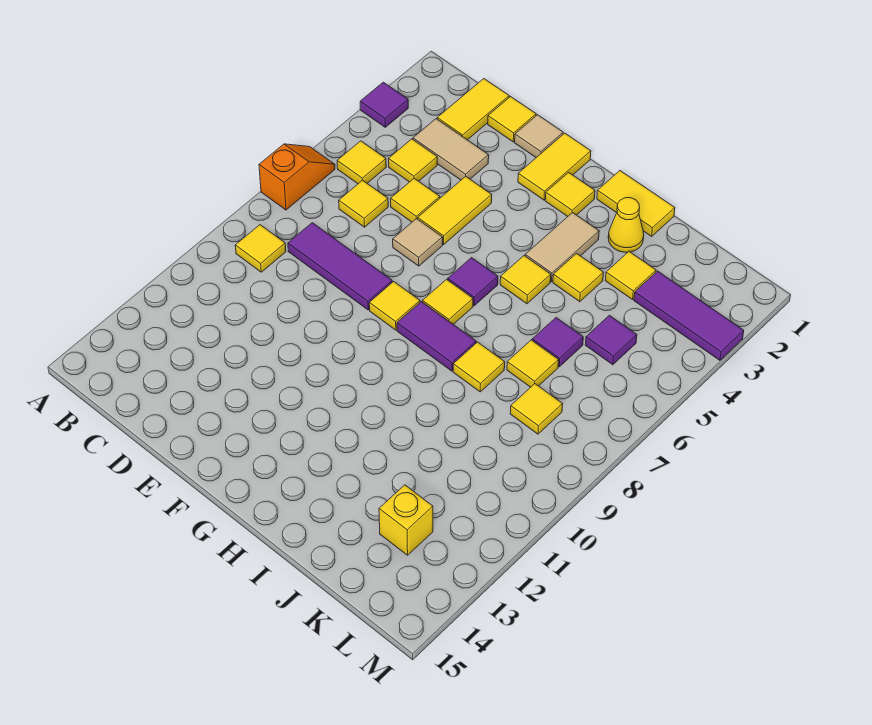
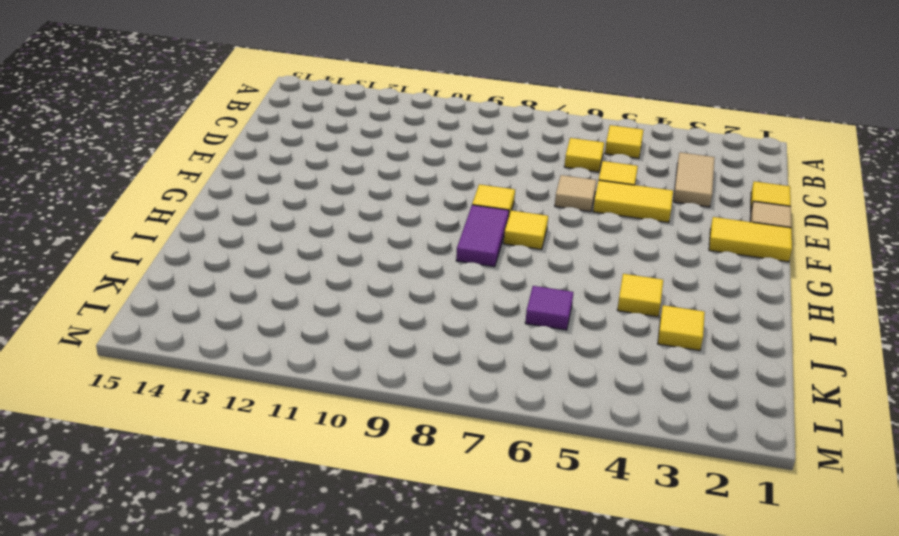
none -> purple tile A3 level 1
none -> orange slope A6:A7 level 1 top 7
none -> yellow tile B9 level 1
none -> yellow tile C1:C2 level 1

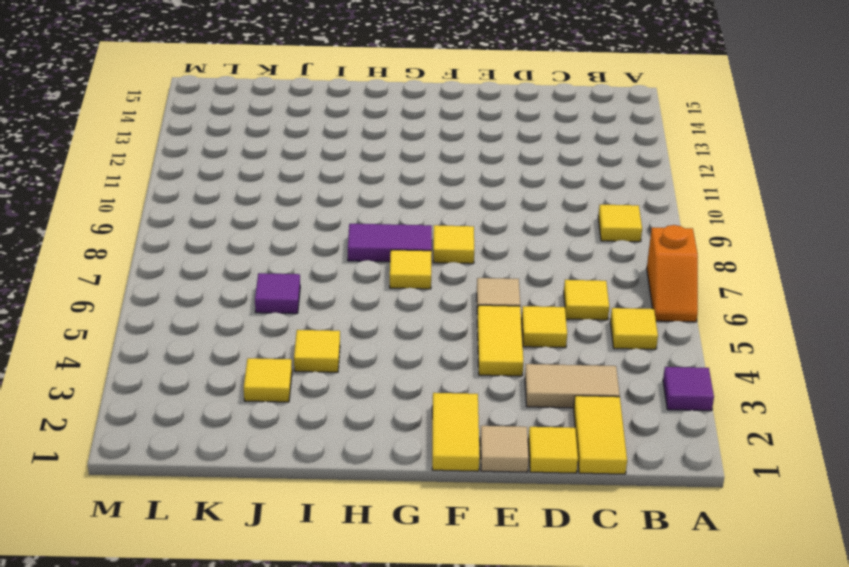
none -> yellow tile C4 level 1
none -> purple tile C8:E8 level 1
none -> yellow tile G2 level 1
none -> purple tile G6 level 1

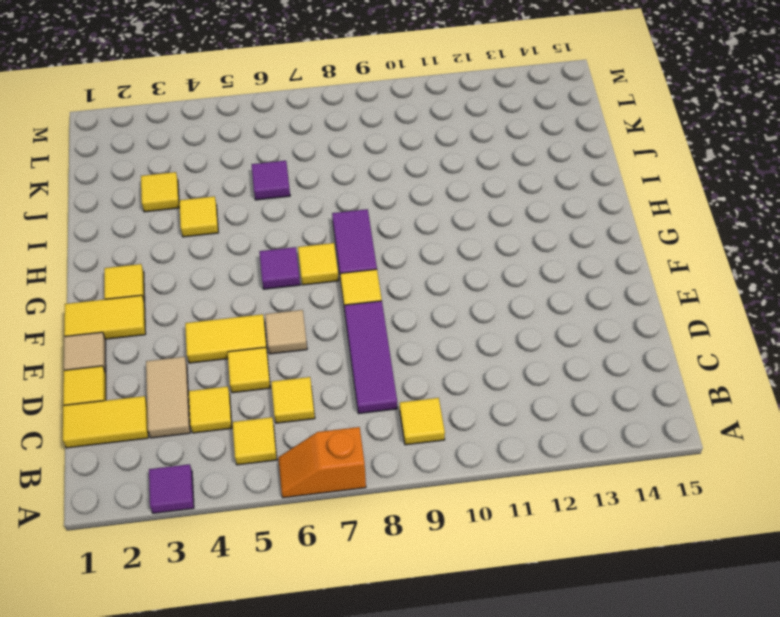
none -> yellow tile H1:I1 level 1
none -> tan tile H3:H4 level 1
none -> yellow tile H5 level 1
none -> yellow cone I2 level 1

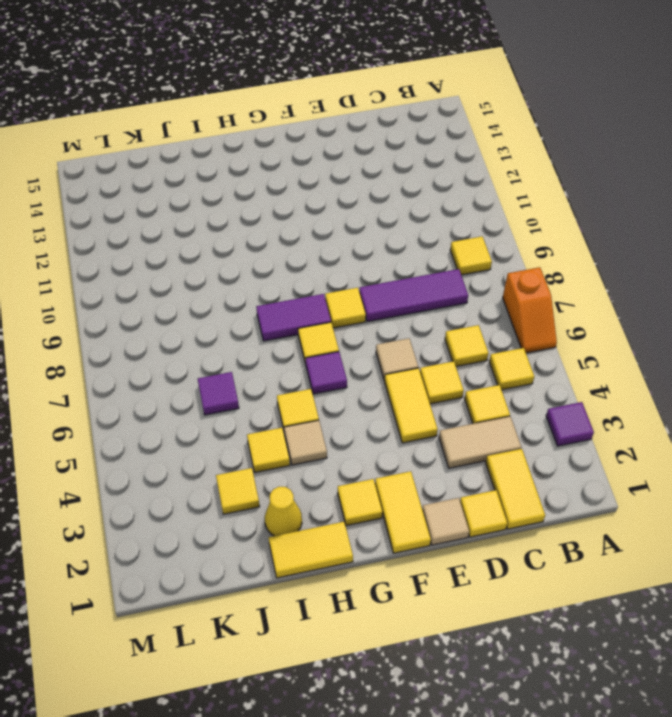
tan tile H4 level 1 -> tan tile H3:H4 level 1
none -> yellow tile I8 level 1
none -> yellow tile J7 level 1
none -> purple tile K3:M3 level 1
none -> purple tile K5 level 1

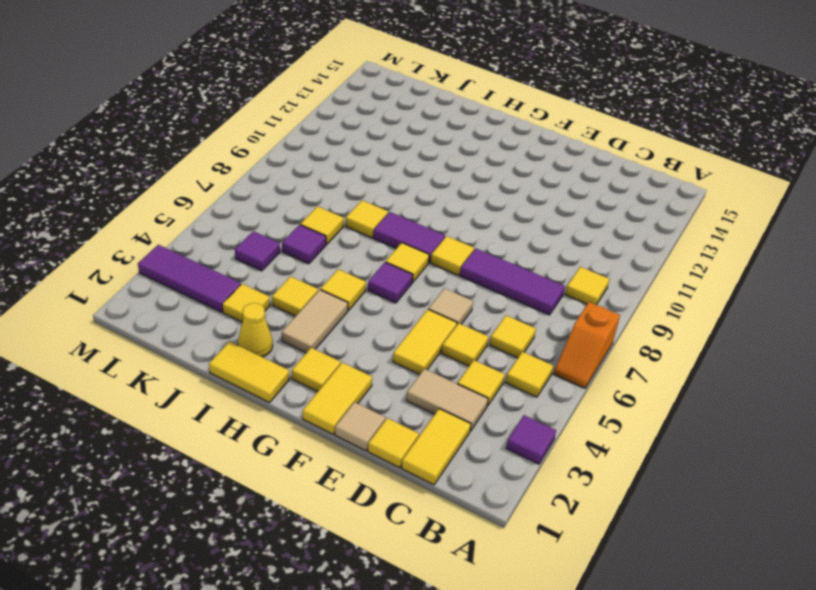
none -> yellow tile K8 level 1
none -> yellow brick K13 level 1

